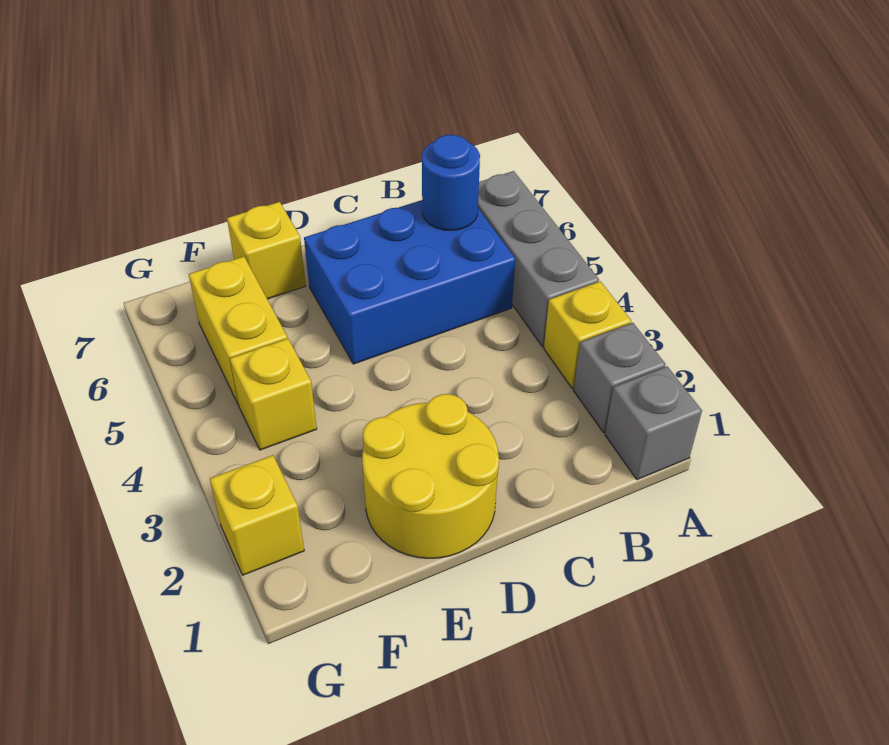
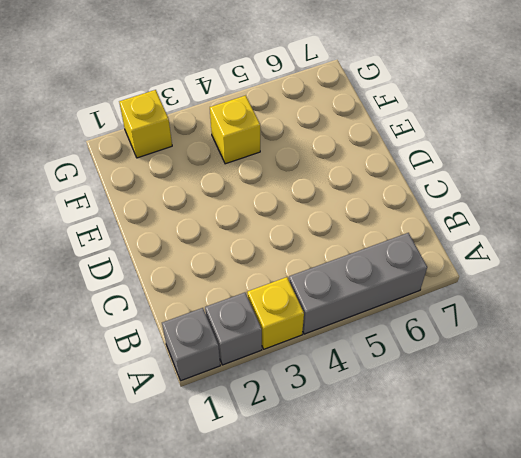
none -> blue brick B5:D6 level 1
none -> yellow round brick D1:E2 level 1

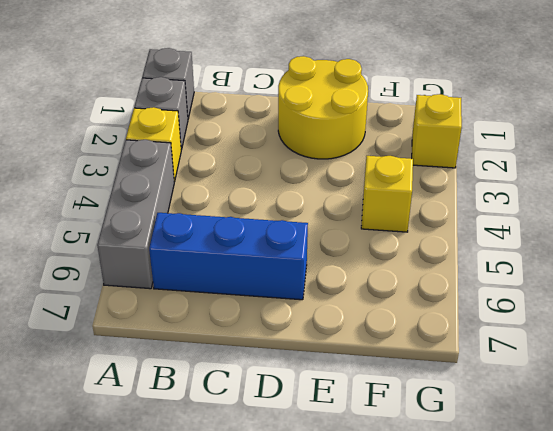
blue brick B6:D6 level 1 -> blue brick B5:D6 level 1
none -> yellow brick E7 level 1
none -> yellow brick F5:F6 level 1

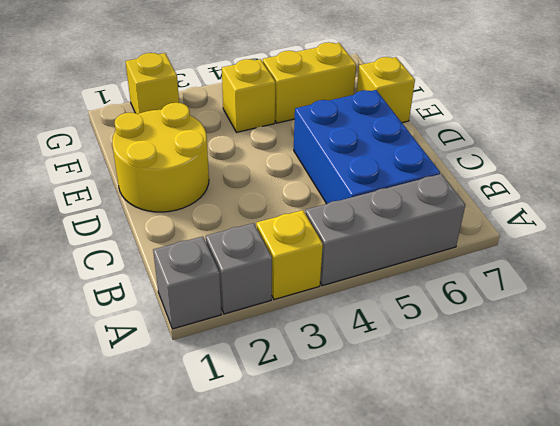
none -> blue round brick B6 level 2

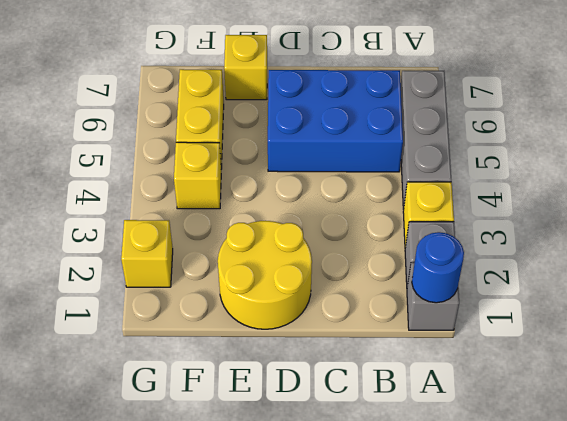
blue round brick A1 level 2 -> blue round brick B6 level 2

